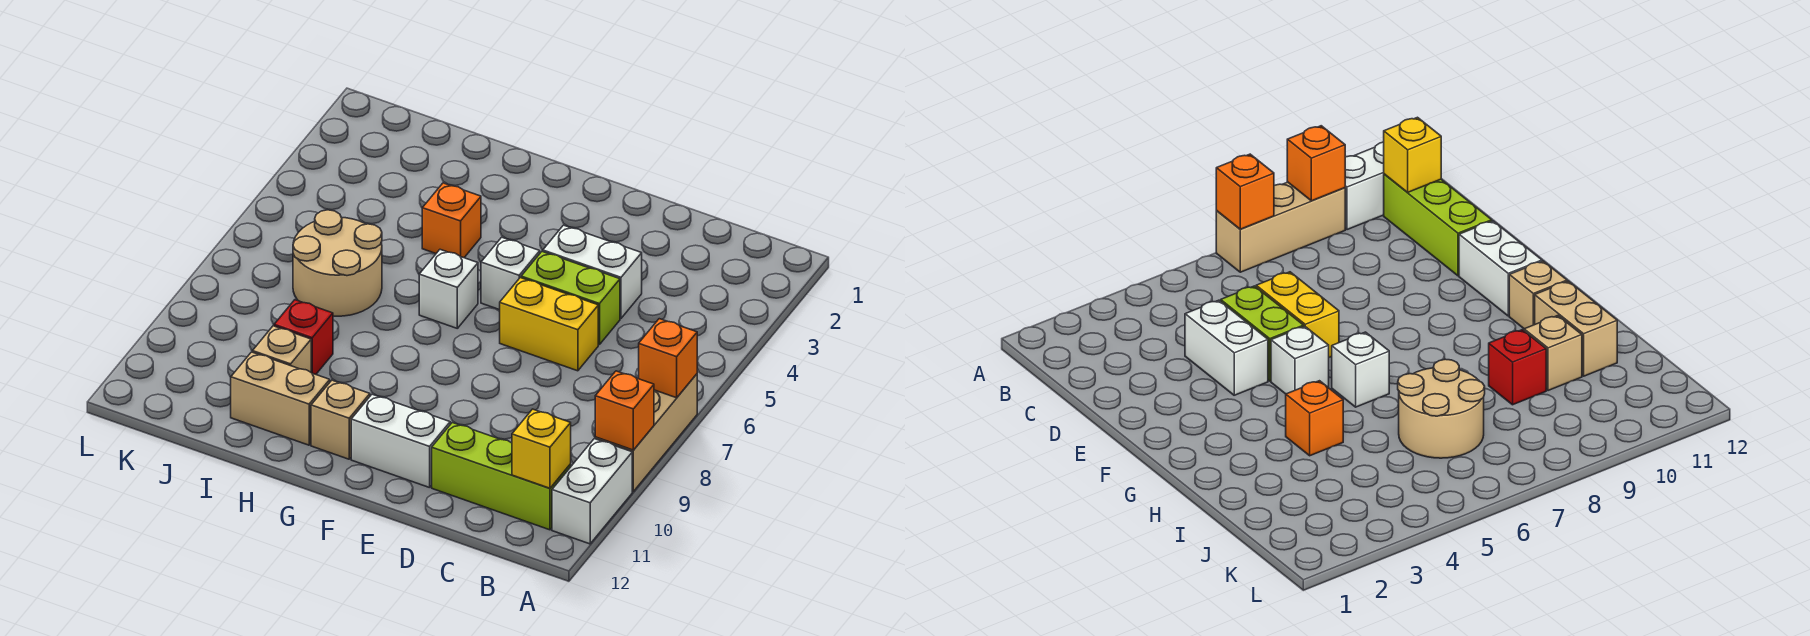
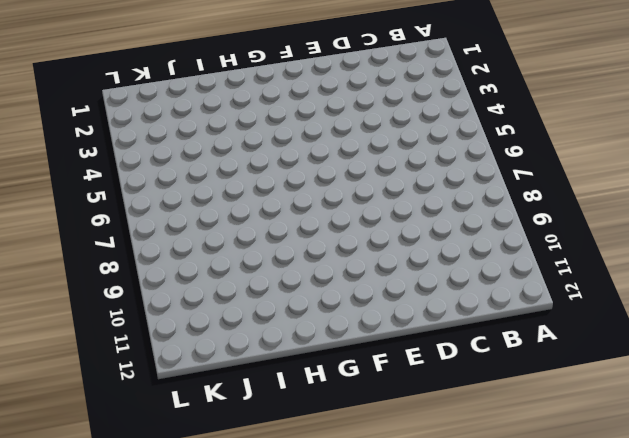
none -> tan brick A7:A9 level 1
none -> white brick A10:A11 level 1
none -> lime brick B11:D11 level 1

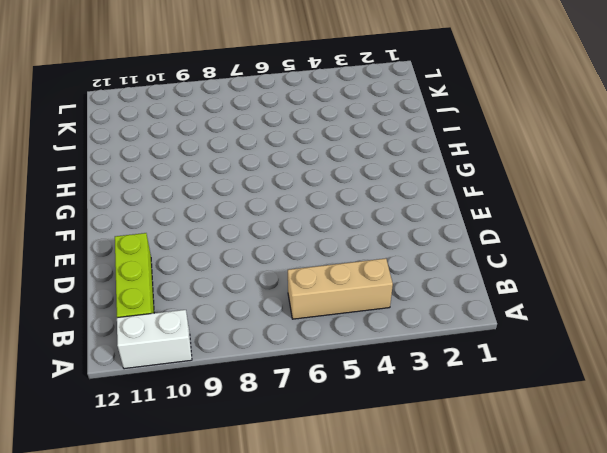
tan brick B4:B6 level 1 -> tan brick A7:A9 level 1
none -> white brick D4:E4 level 1
none -> lime brick D5:E5 level 1
none -> yellow brick D6:E6 level 1

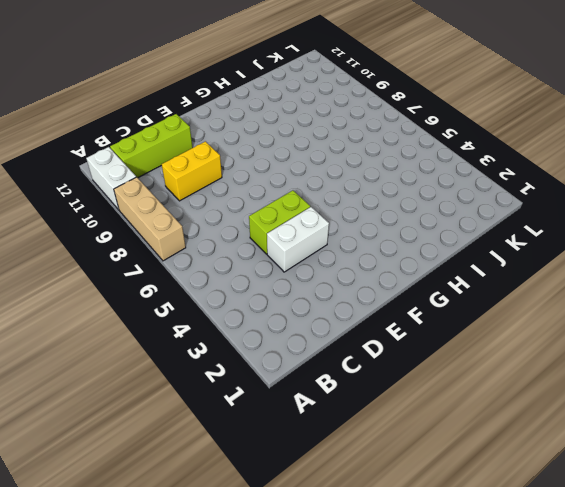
yellow brick C9:D9 level 1 -> yellow brick D6:E6 level 1
none -> white brick E11:F11 level 1
none -> white brick F5 level 1
none -> white brick G6 level 1

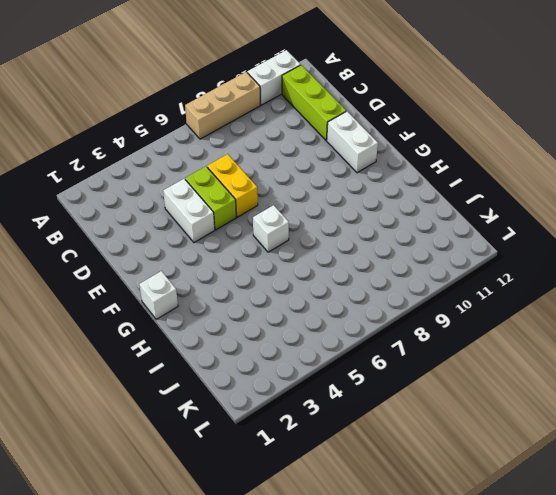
white brick G1 level 1 -> white brick F5 level 1
none -> tan brick G11 level 1
none -> orange brick H4 level 1
none -> tan brick H11:I11 level 1

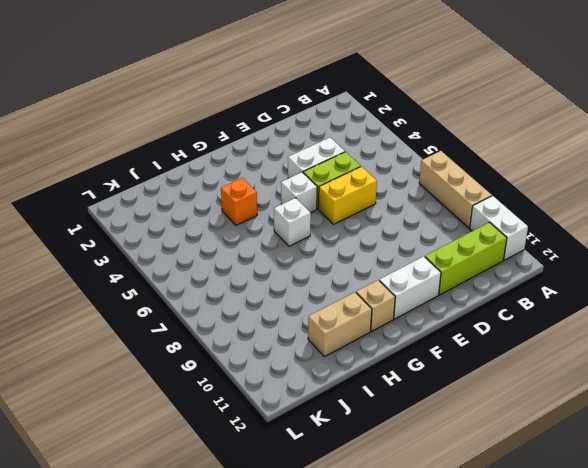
none -> tan round brick I6:J7 level 1
none -> red brick I9 level 1
none -> tan brick I10 level 1

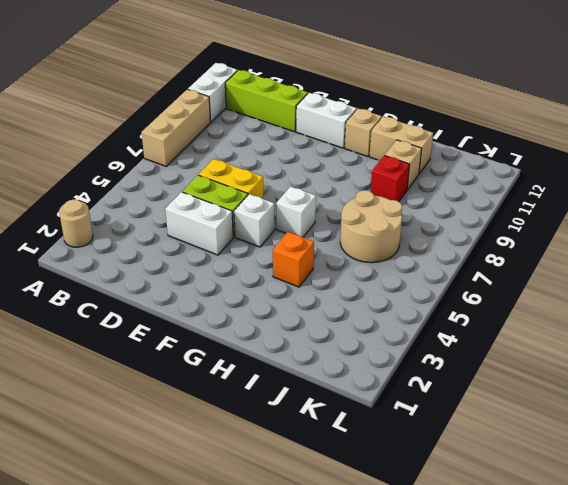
tan round brick A2 level 1 -> none
none -> orange brick A7 level 2
none -> orange brick A9 level 2
none -> yellow brick B11 level 2

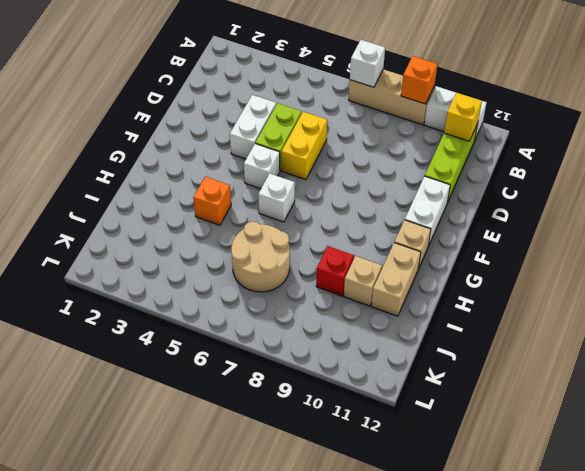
white brick A7 level 2 -> orange brick A7 level 2

